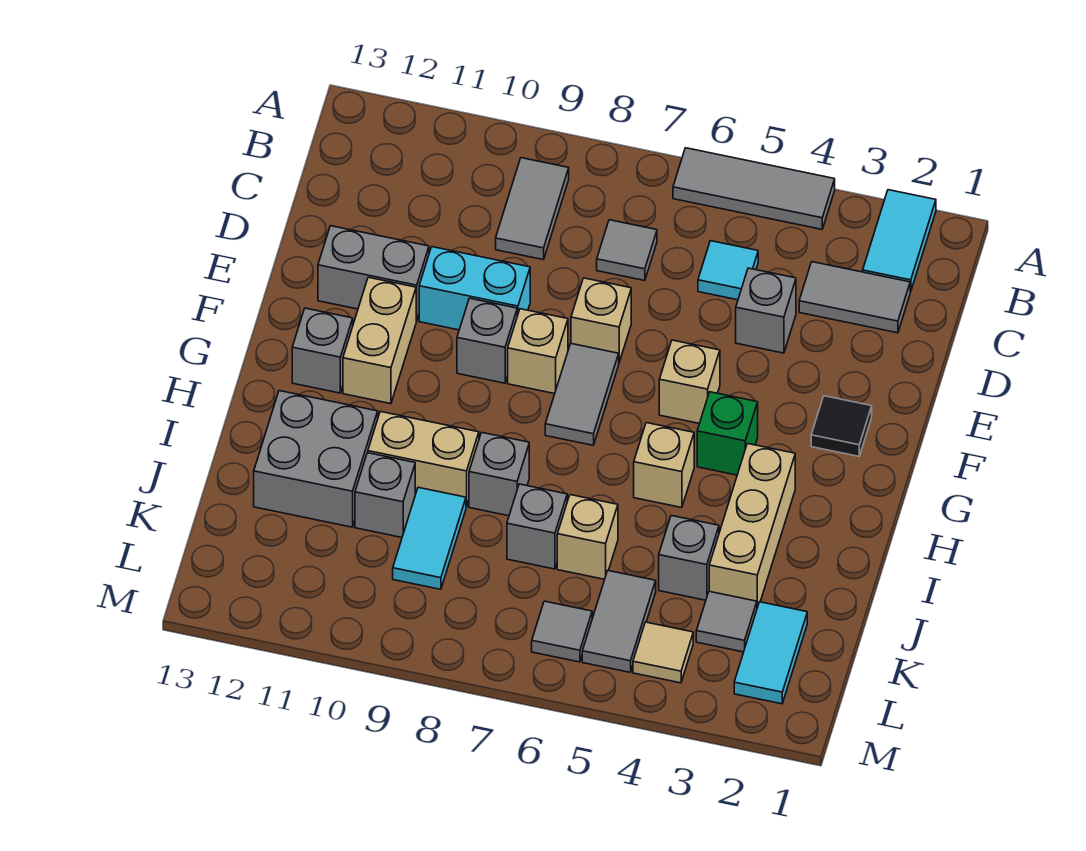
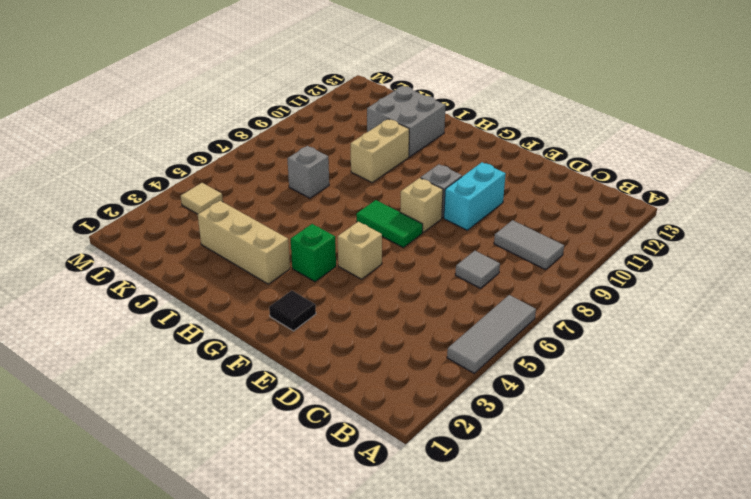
green tile F7:G7 level 1 -> grey tile F7:G7 level 1
none -> cyan tile A2:B2 level 1
none -> grey tile C2:C3 level 1
none -> cyan tile C5 level 1
none -> grey brick D4 level 1

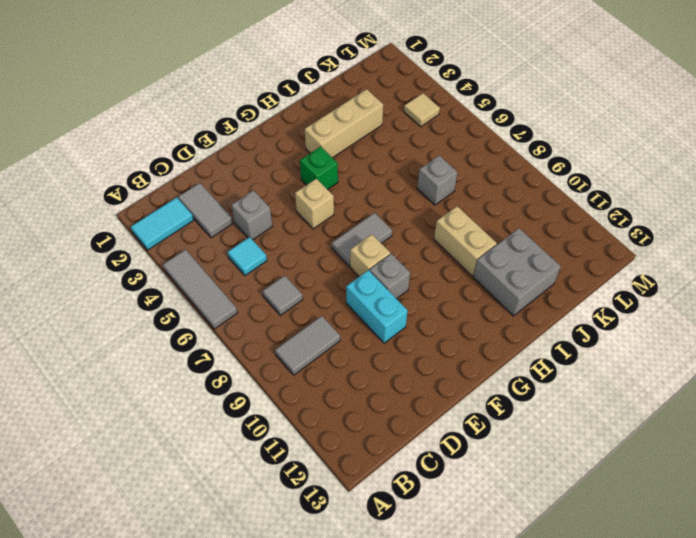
none -> tan brick E7 level 1
none -> grey brick E11:E12 level 1
none -> black tile F2 level 1
none -> tan brick F11:G11 level 1

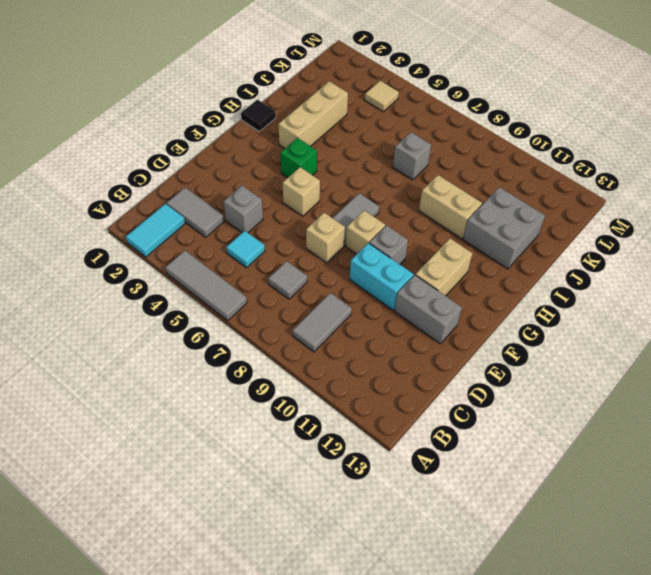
black tile H1 level 1 -> black tile F2 level 1
none -> grey brick G12 level 1
none -> tan brick H5 level 1
none -> grey brick I8 level 1
none -> grey brick J4 level 1

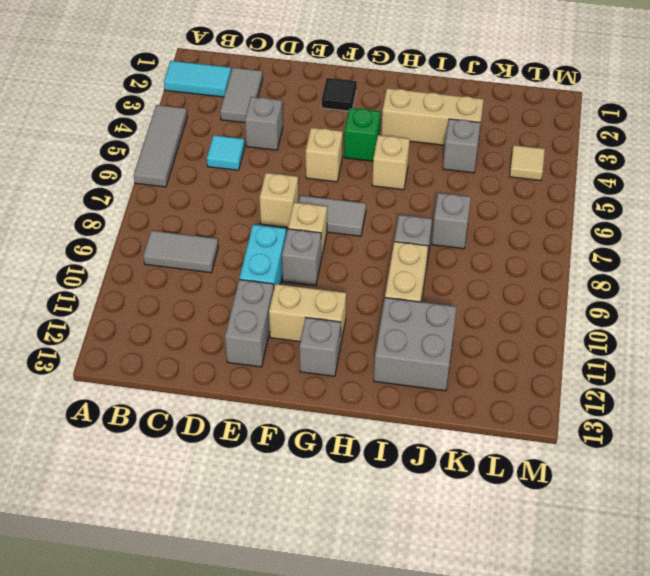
none -> grey tile C7 level 1
none -> tan brick J6 level 1
none -> cyan tile J9:K9 level 1
none -> grey brick J10 level 1

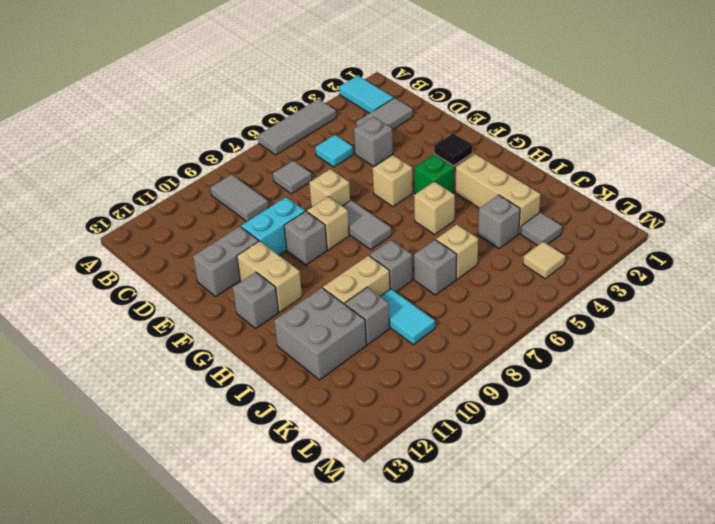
none -> cyan tile K2:L2 level 1
none -> grey tile K5:L5 level 1
none -> grey tile L6 level 1

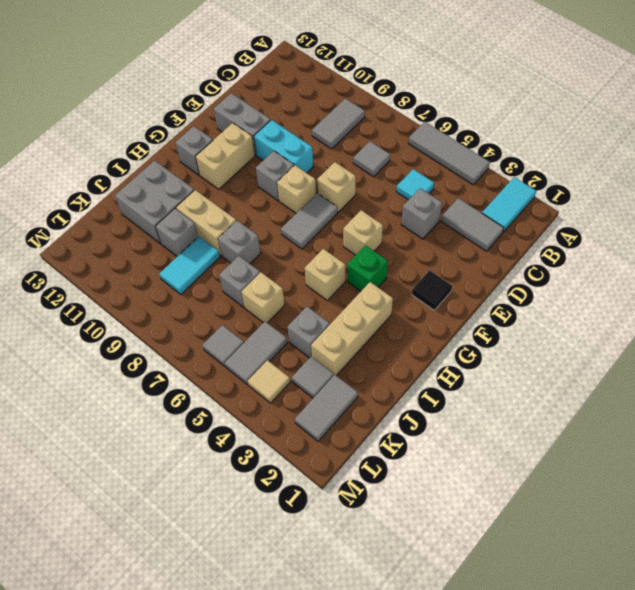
grey tile K2:L2 level 1 -> cyan tile K2:L2 level 1

